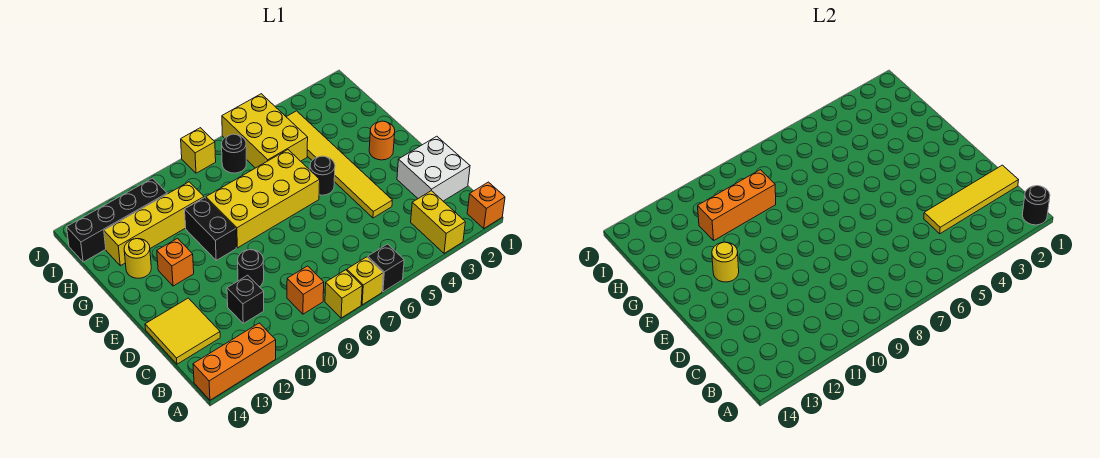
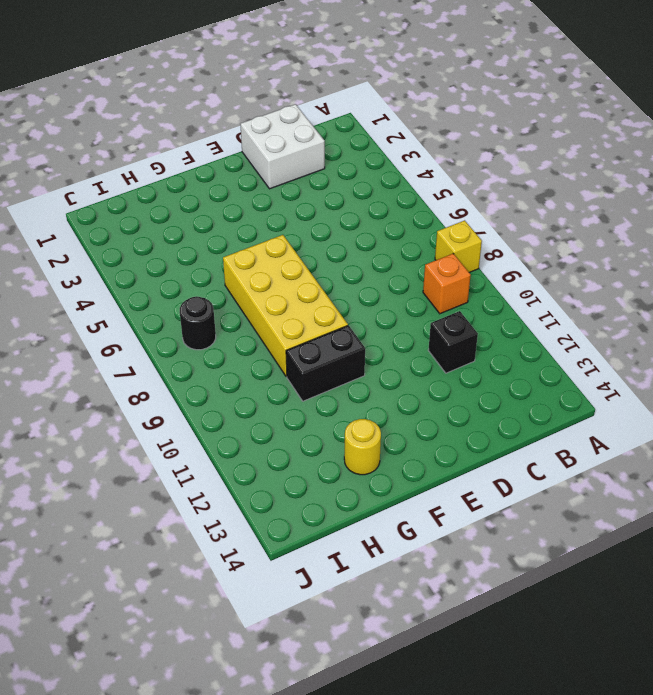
none -> orange brick A1 level 1
none -> yellow brick A3:B3 level 1
none -> black brick A6 level 1

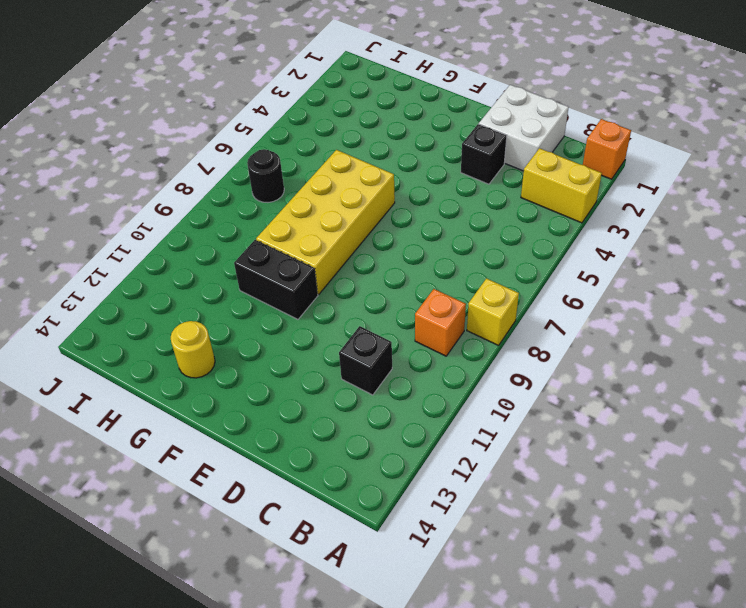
black brick D3 level 1 -> black brick A6 level 1
none -> yellow brick A7 level 1
none -> orange brick A12:A14 level 1
none -> yellow tile C13:D14 level 1

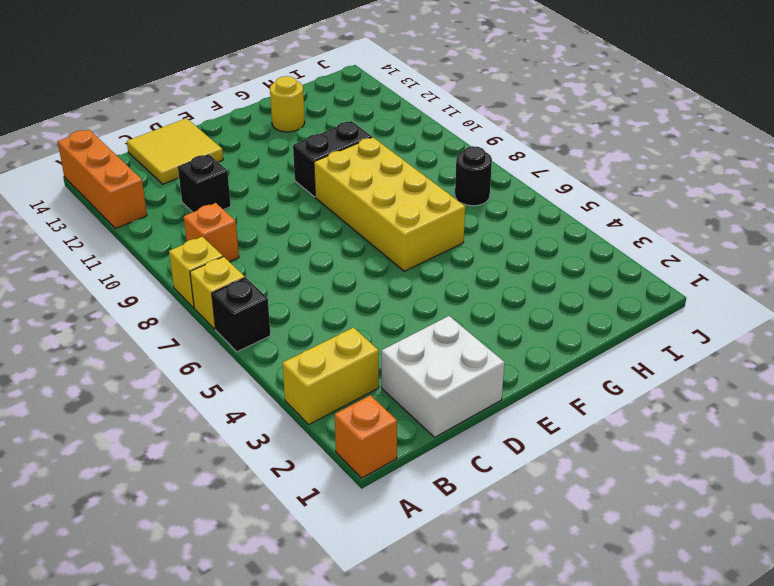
none -> yellow tile D4:I4 level 1
none -> black round brick D10 level 1
none -> orange round brick F2 level 1

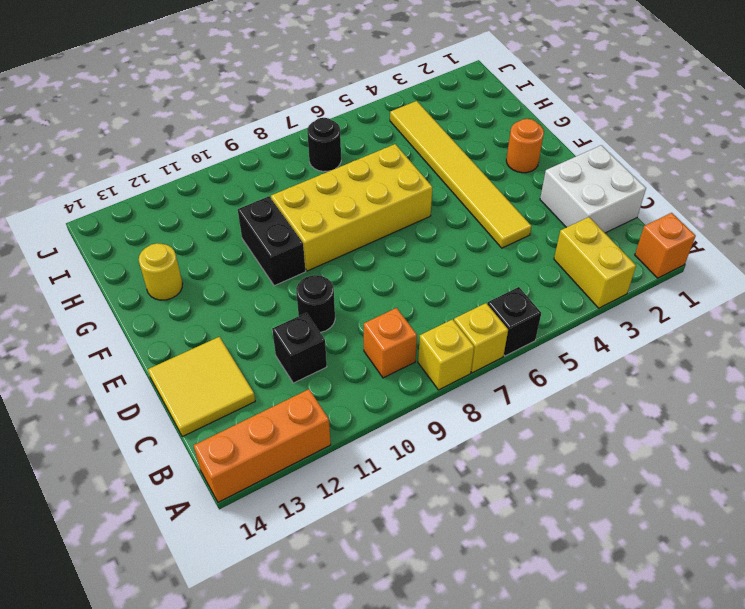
none -> black round brick F5 level 1
none -> orange brick F12 level 1
none -> yellow brick H5:J6 level 1

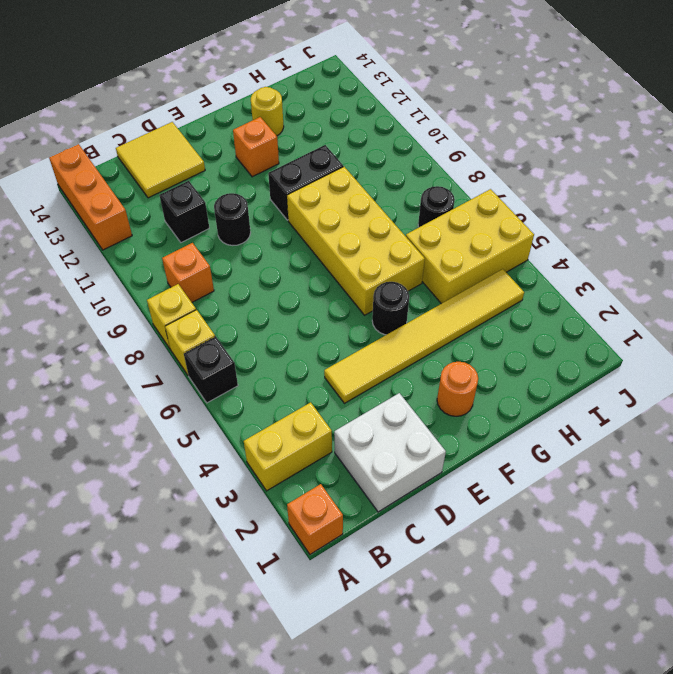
none -> yellow brick H10:H13 level 1
none -> black brick I11:I14 level 1
none -> yellow brick J8 level 1

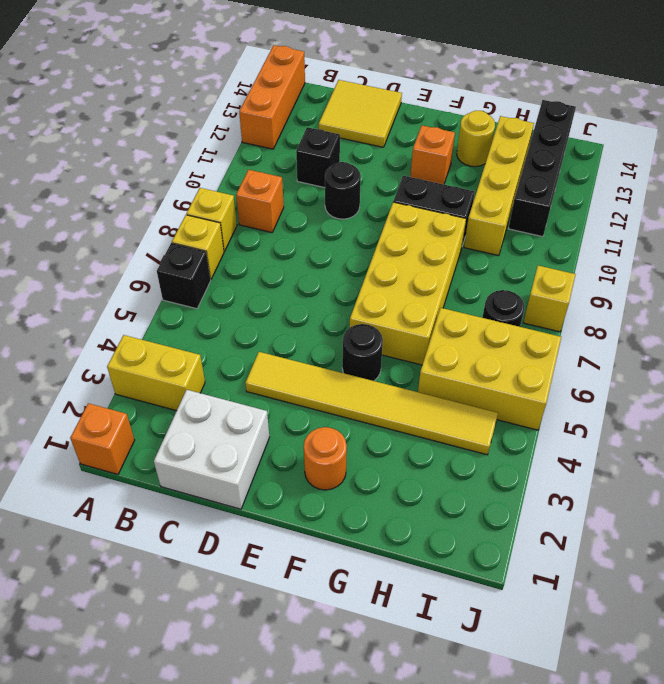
none -> black round brick A1 level 2
none -> yellow tile C1:C4 level 2
none -> yellow round brick F12 level 2

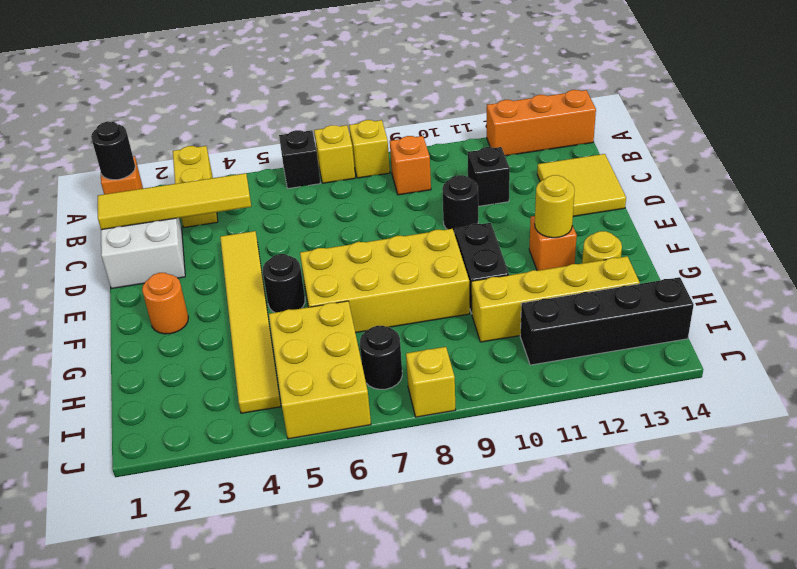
none -> orange brick H9:H11 level 2

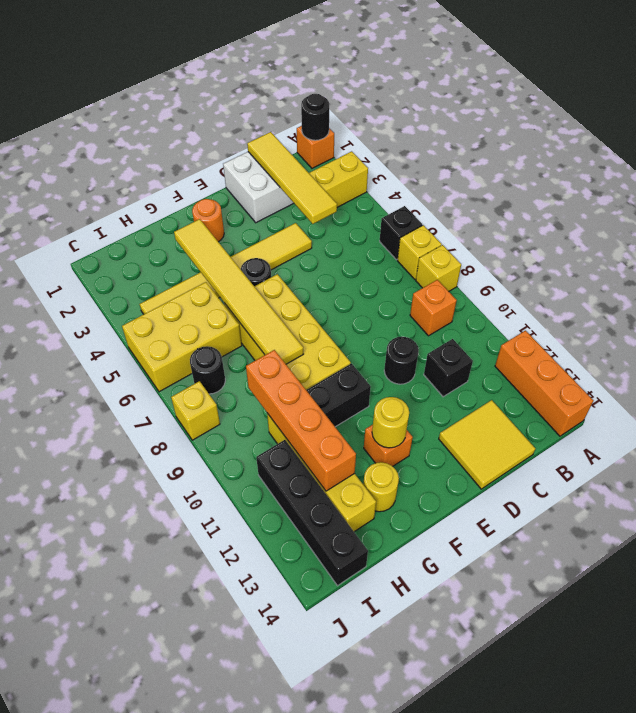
yellow tile G3:G8 level 2 -> none
orange brick H9:H12 level 2 -> orange brick H9:H11 level 2

